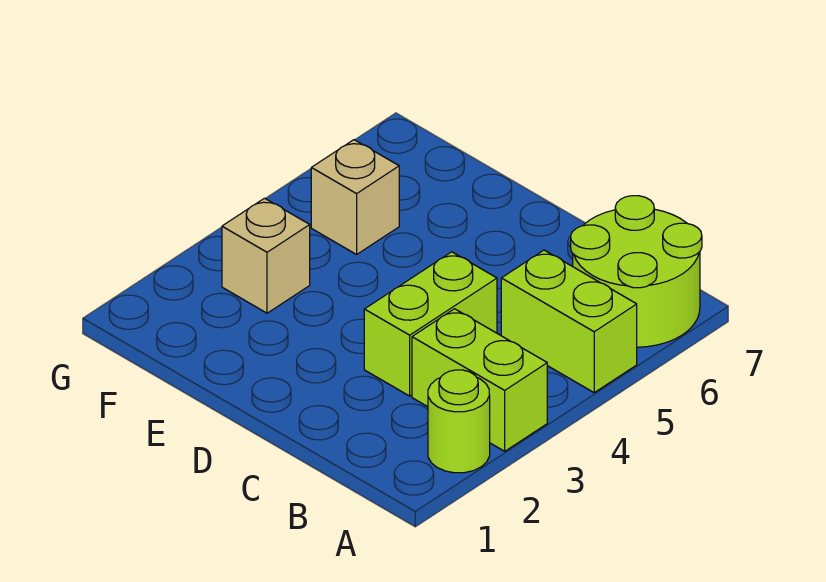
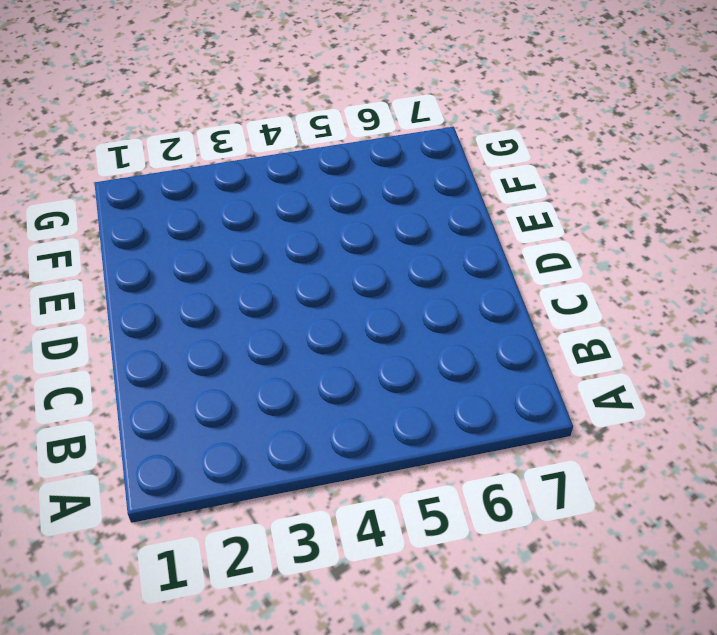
none -> lime round brick A2 level 1
none -> lime brick A3:B3 level 1

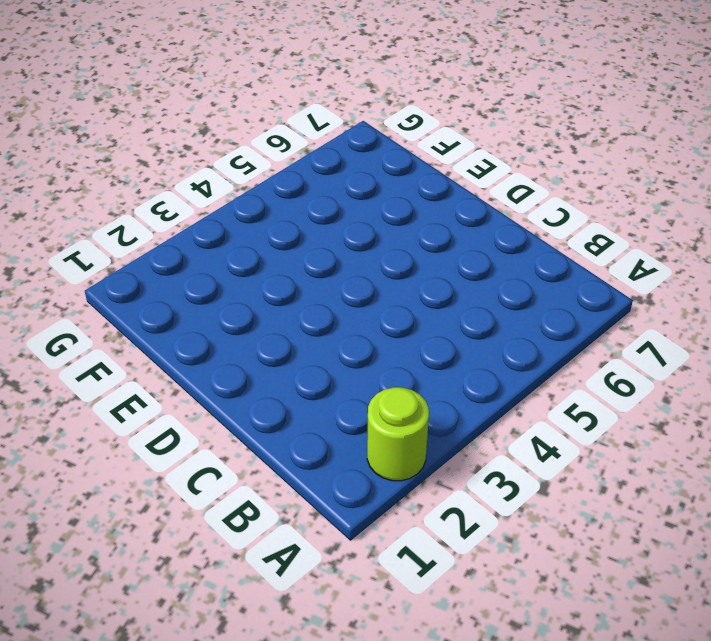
none -> lime brick A3:B3 level 1
none -> lime brick A5:B5 level 1

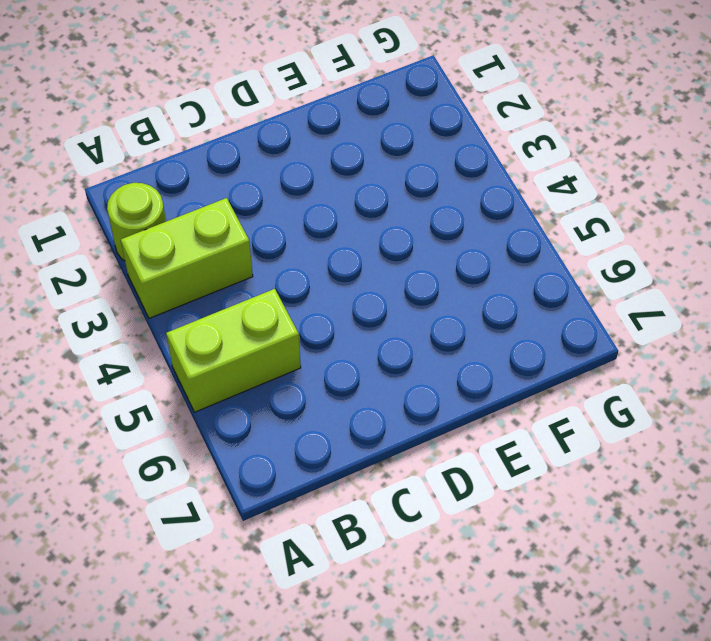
none -> lime round brick A6:B7 level 1
none -> lime brick C3:C4 level 1

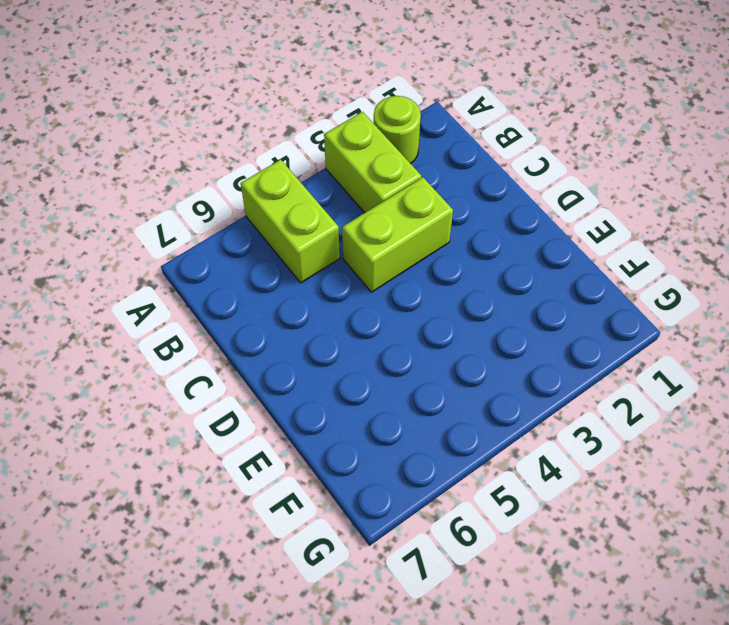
none -> lime round brick A6:B7 level 1
none -> tan brick F3 level 1

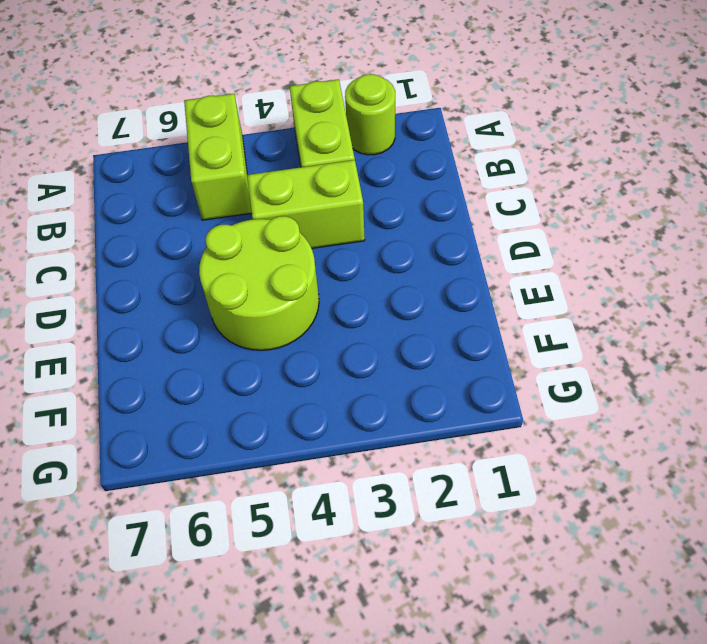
lime round brick D4:E5 level 1 -> lime round brick A6:B7 level 1
none -> tan brick F3 level 1
none -> tan brick F5 level 1

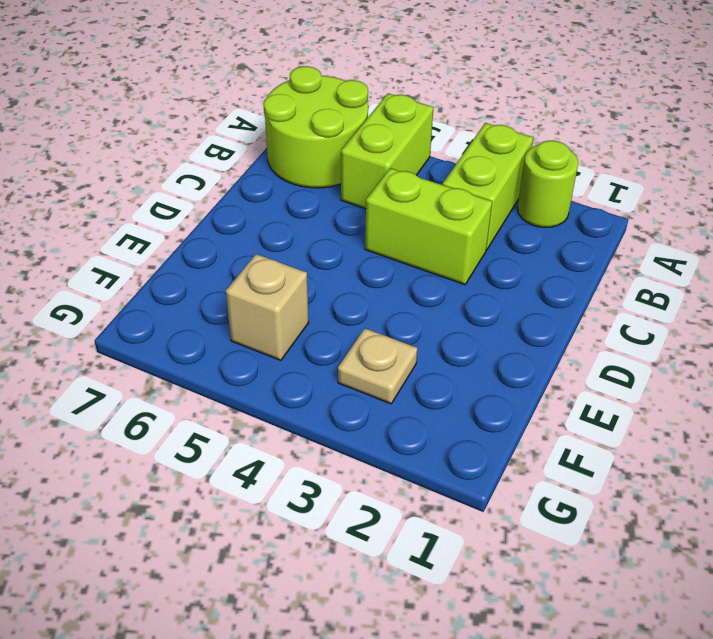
tan plate F3 level 1 -> tan brick F3 level 1

